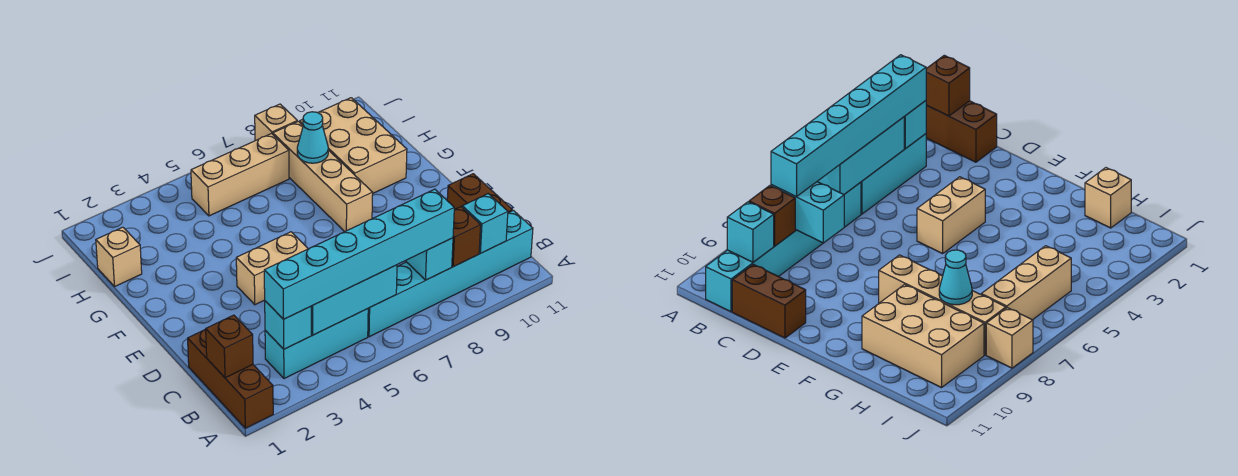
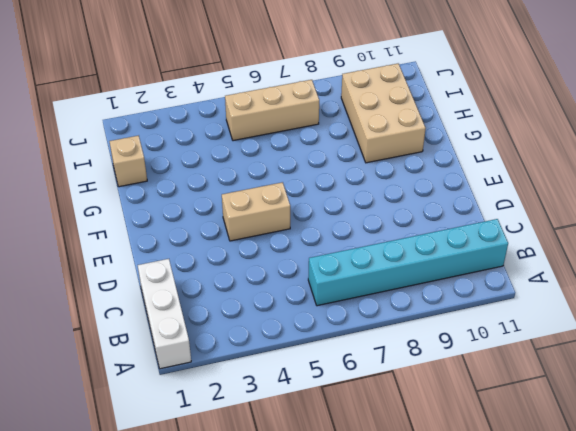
white brick A1:C1 level 1 -> brown brick A1:C1 level 1
none -> cyan brick B3:B5 level 1
none -> brown brick C11:D11 level 1
none -> tan brick F8:I8 level 1

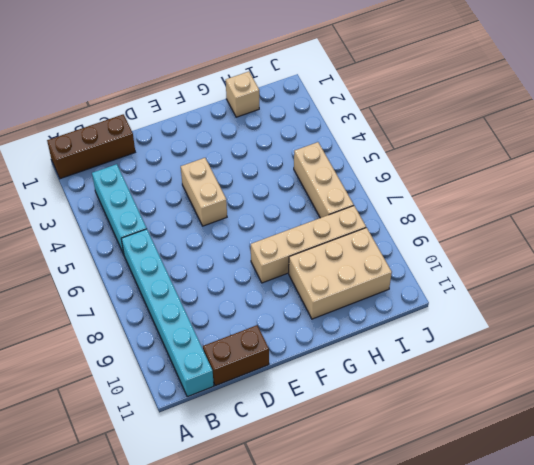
none -> tan brick J8 level 1
none -> brown brick B1 level 2
none -> cyan brick B3 level 2

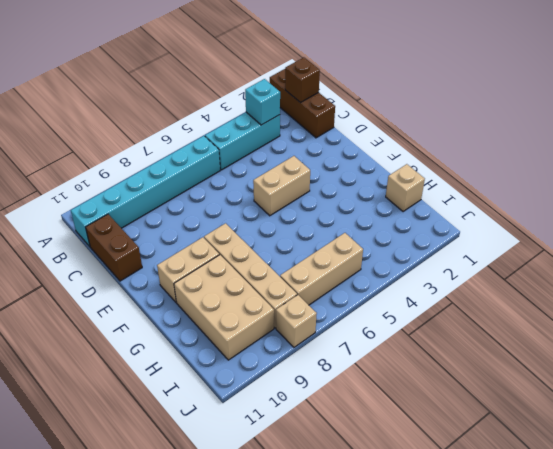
tan brick F9:F10 level 1 -> none
none -> cyan brick B4:B6 level 2
none -> cyan brick B8:C8 level 2
none -> brown brick B9 level 2

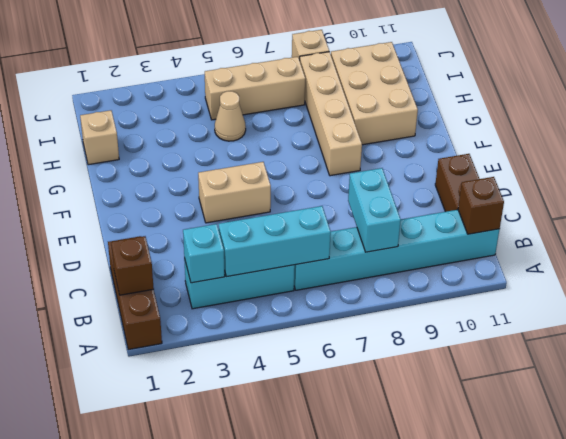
brown brick B11 level 2 -> brown brick B9 level 2
tan cone H5 level 1 -> none
none -> cyan brick B10 level 2
none -> cyan cone H8 level 2
none -> cyan brick B3:B8 level 3

